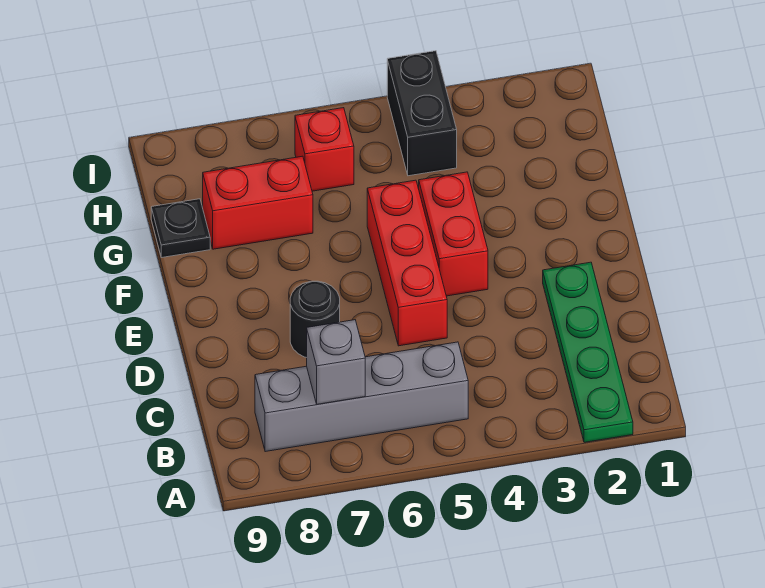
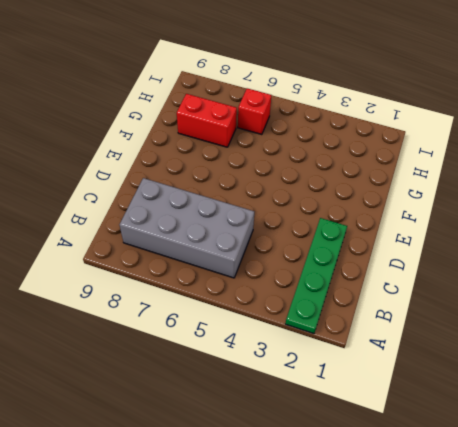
grey brick B5:C8 level 1 -> grey brick B5:B8 level 1
none -> red brick D5:F5 level 1
none -> black round brick D7 level 1

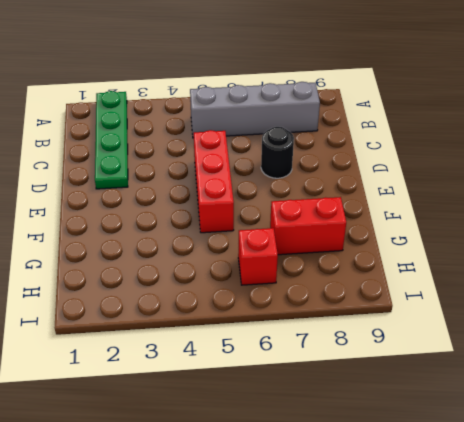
none -> red brick E4:F4 level 1
none -> black plate G9 level 1

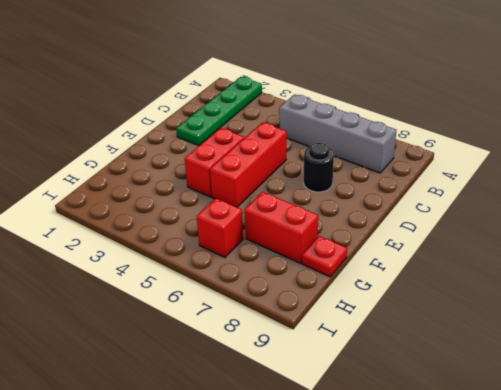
red plate G9 level 1 -> black plate G9 level 1
none -> black brick H4:I4 level 1
none -> grey brick B7 level 2

